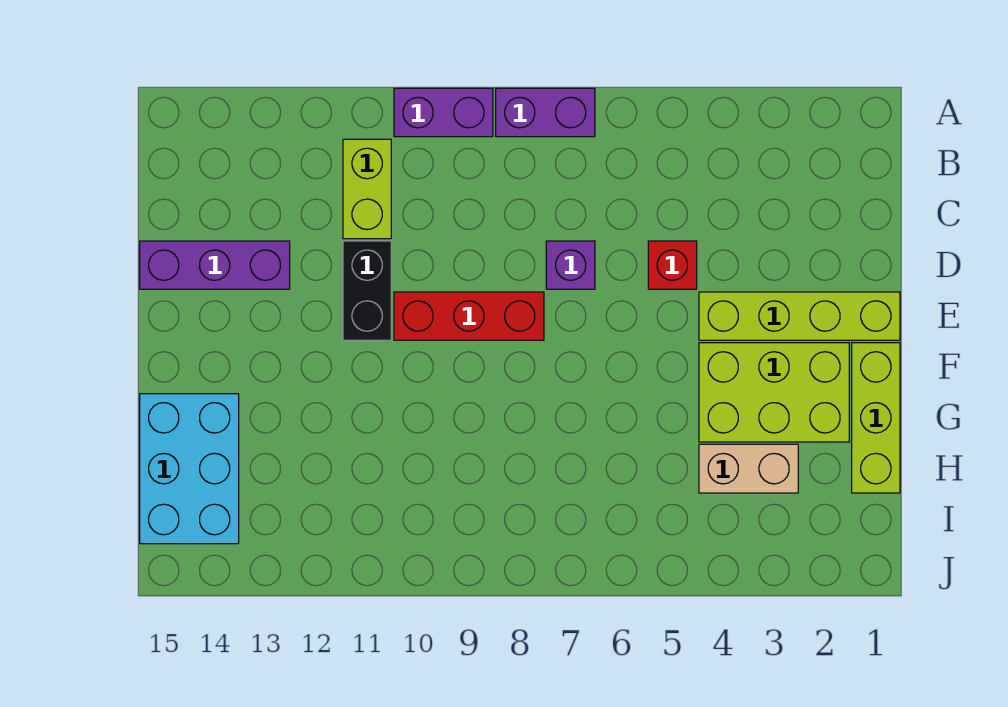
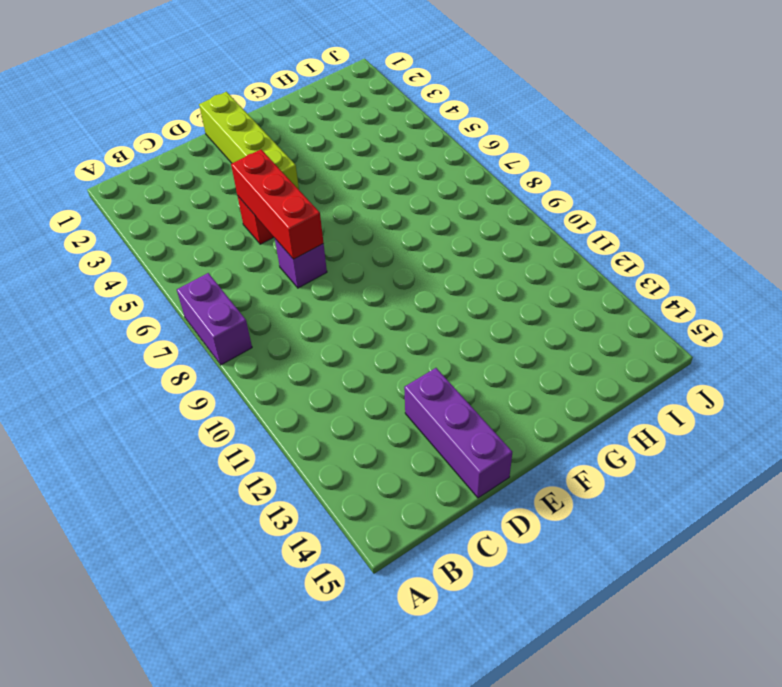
red brick D5:D7 level 2 -> red brick E8:E10 level 1
none -> purple brick A9:A10 level 1
none -> lime brick B11:C11 level 1
none -> black brick D11:E11 level 1

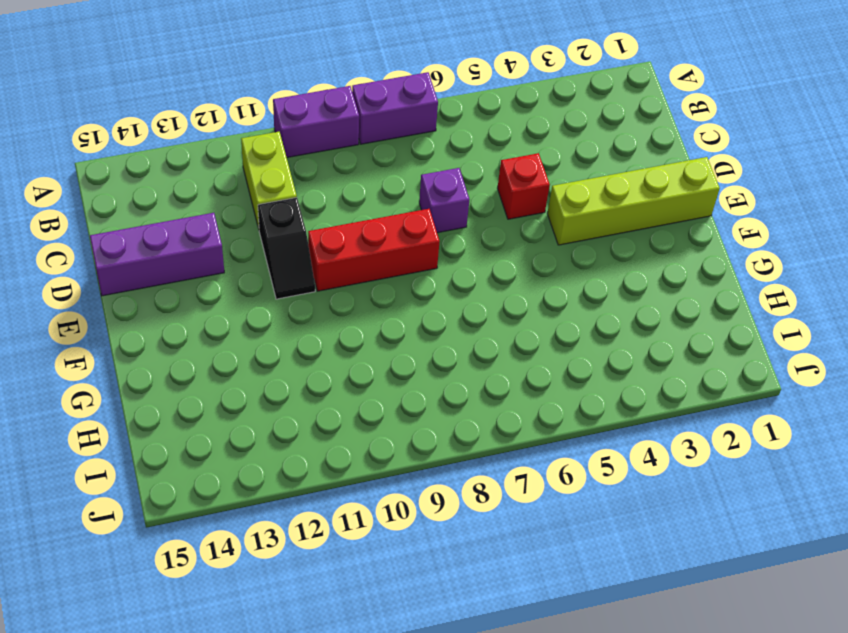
black slope D11:E11 level 1 top D -> black brick D11:E11 level 1
none -> lime brick F1:H1 level 1
none -> lime brick F2:G4 level 1
none -> cyan brick G14:I15 level 1

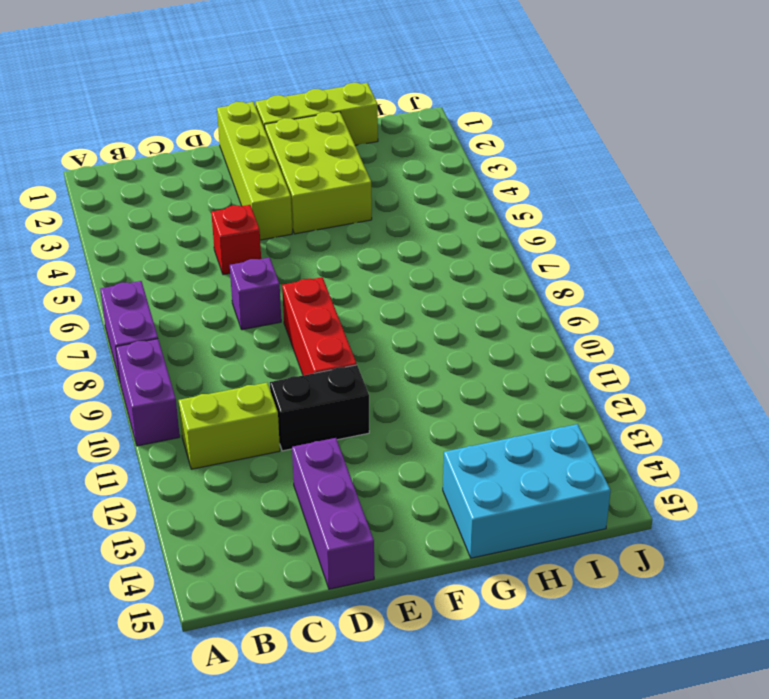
none -> tan brick H3:H4 level 1

